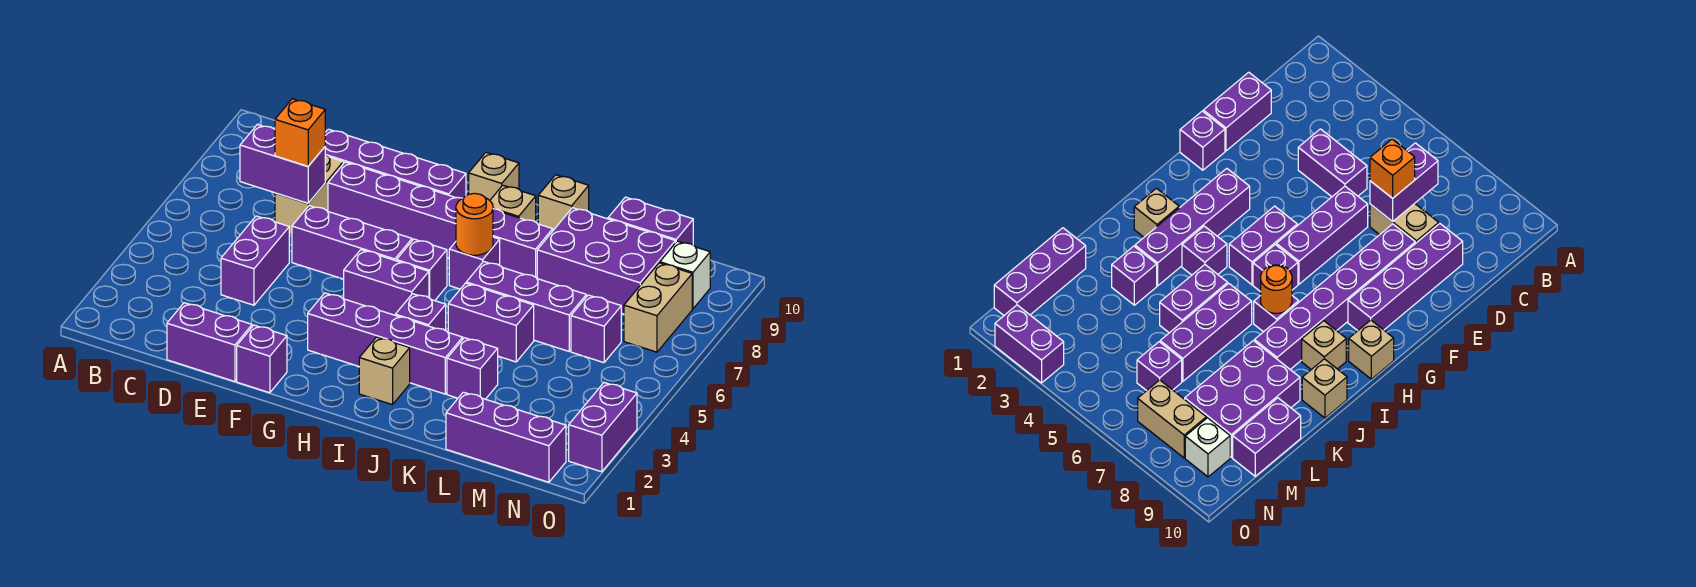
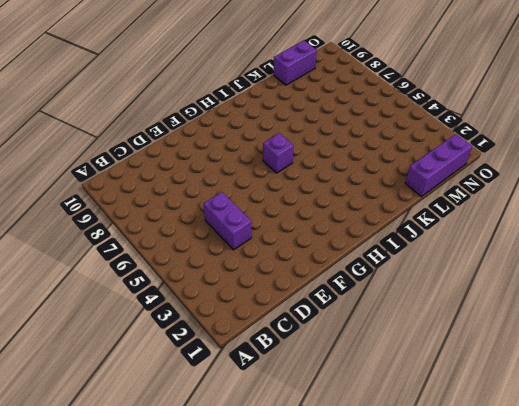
none -> purple brick D1:E1 level 1
none -> tan brick D7:D8 level 1
none -> purple brick D9:G9 level 1

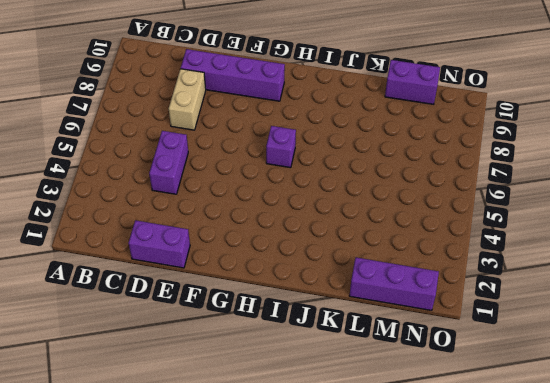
none -> purple brick E6:G6 level 1
none -> purple brick E8:J8 level 1
none -> purple brick F1 level 1

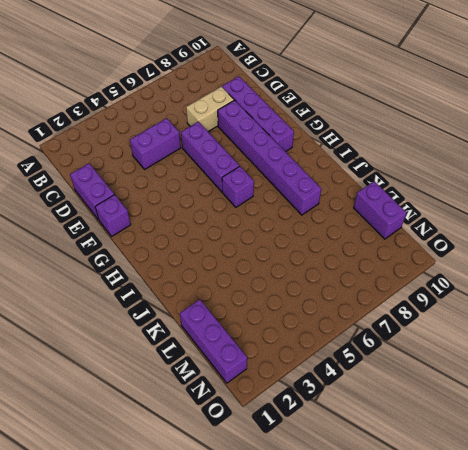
none -> purple brick G3:J3 level 1
none -> purple brick G5:H5 level 1
none -> tan brick H10 level 1

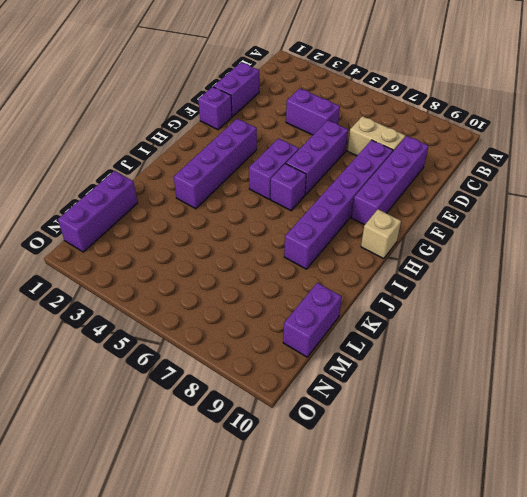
none -> tan brick I2 level 1
none -> purple brick I4 level 1
none -> purple brick I7 level 1

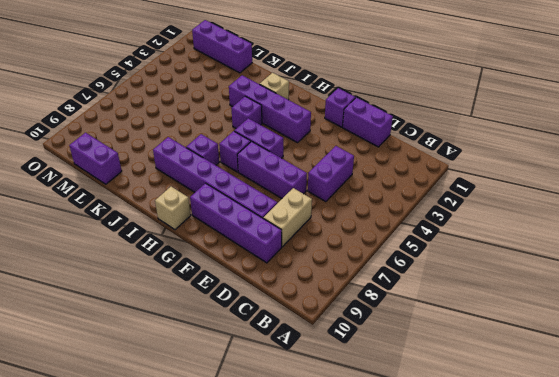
none -> tan brick I9 level 1
none -> purple brick J5:K5 level 1
none -> purple brick J6:L6 level 1

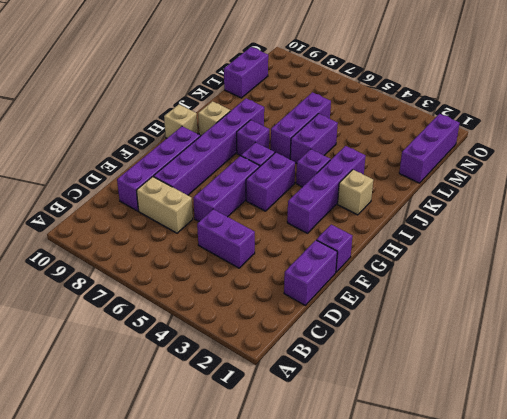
none -> tan brick J10 level 1
none -> purple brick K3 level 1
none -> purple brick K8:M9 level 1

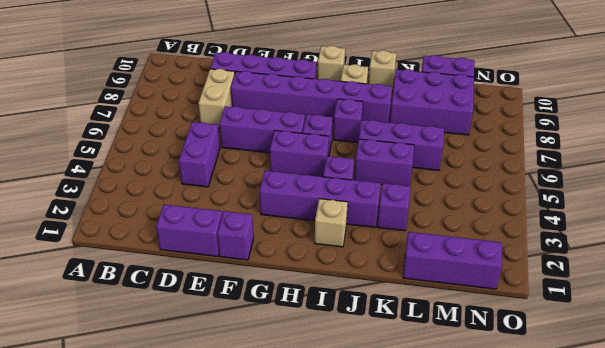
none -> purple brick M6 level 1
none -> tan brick N7:N8 level 1
none -> white brick N9 level 1

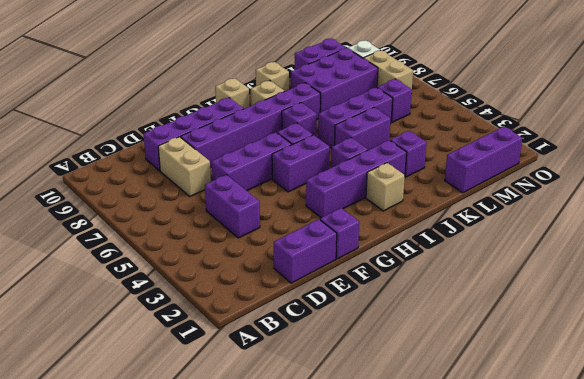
none -> purple brick O2:O3 level 1
none -> purple brick C7:D7 level 2
none -> orange round brick I7 level 2

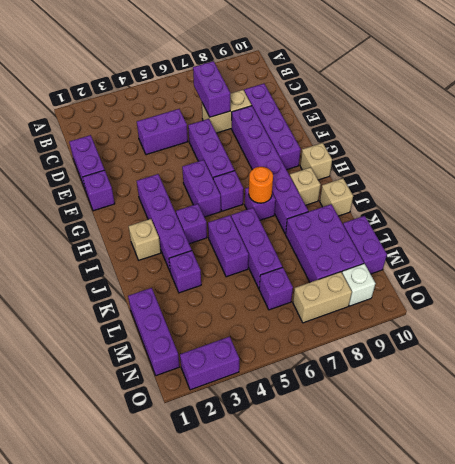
none -> orange brick D7 level 3

